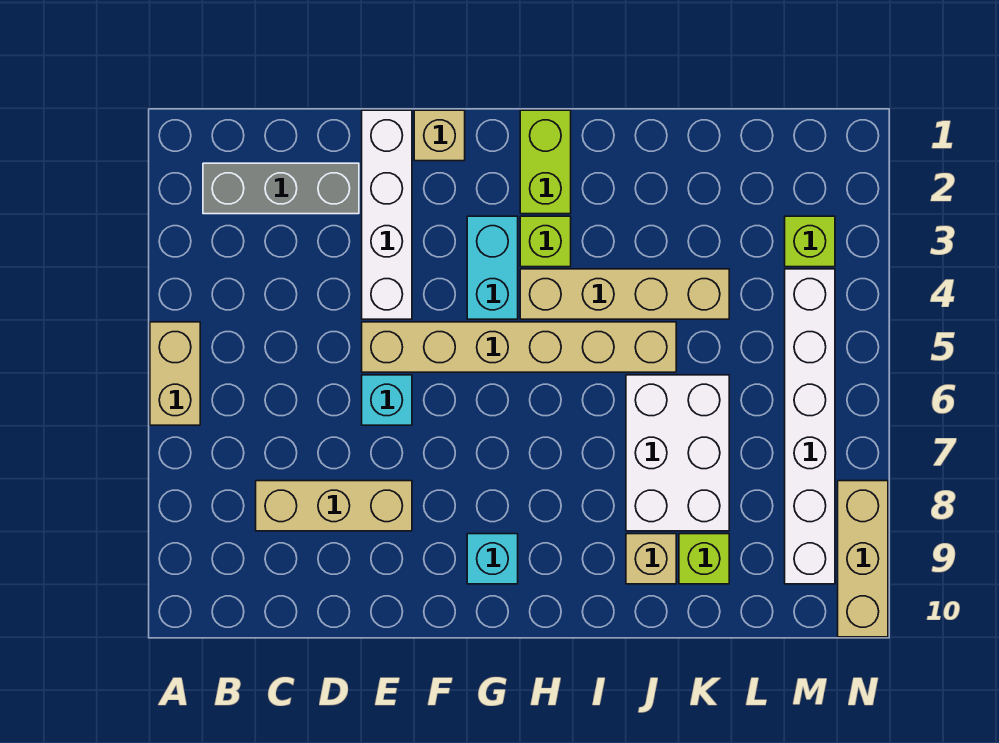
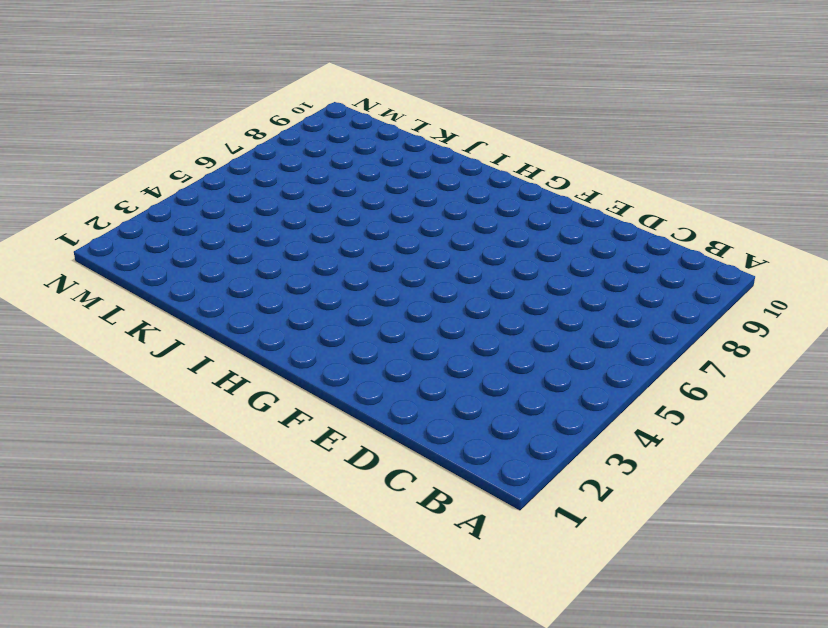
none -> tan brick A5:A6 level 1
none -> grey brick B2:D2 level 1
none -> tan brick C8:E8 level 1

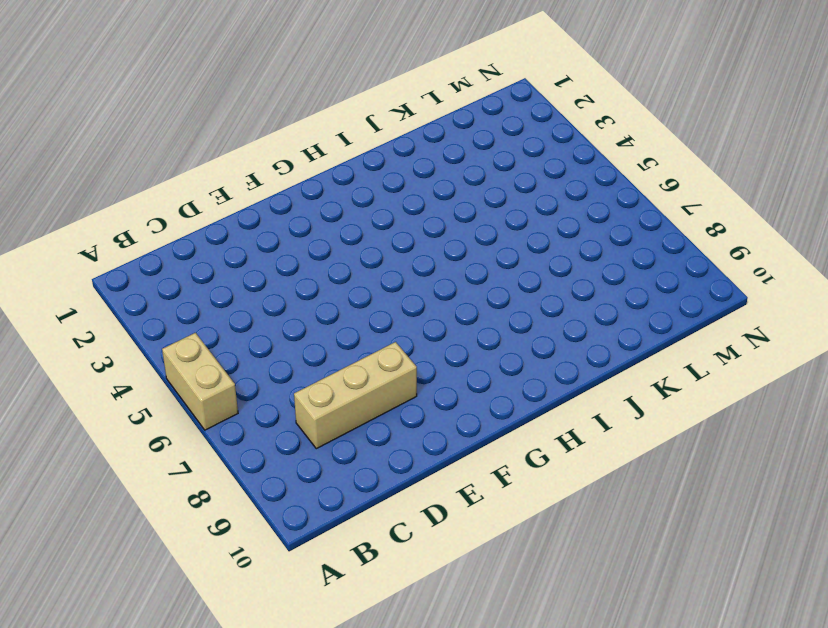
none -> grey brick B2:D2 level 1
none -> white brick E1:E4 level 1
none -> tan brick E5:J5 level 1

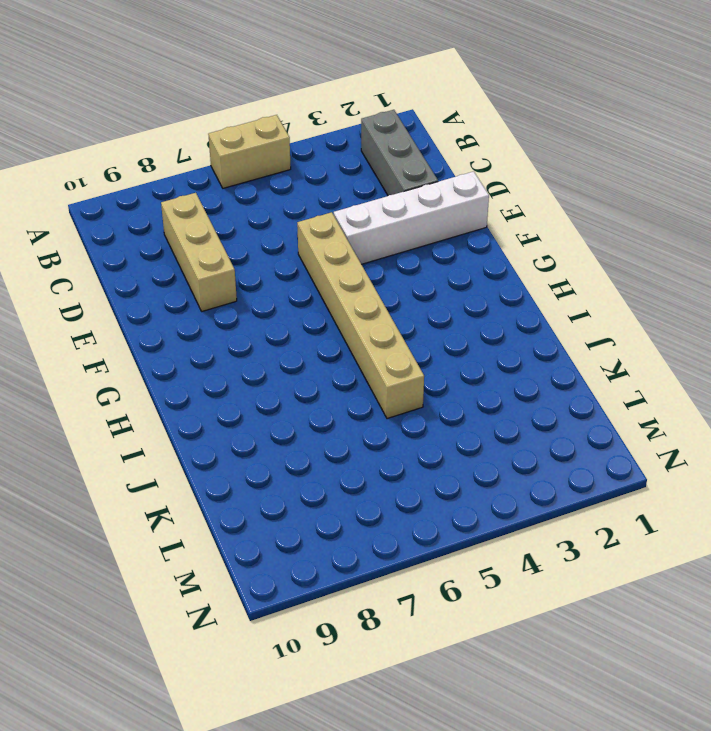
none -> cyan brick E6 level 1
none -> tan brick F1 level 1
none -> cyan brick G3:G4 level 1

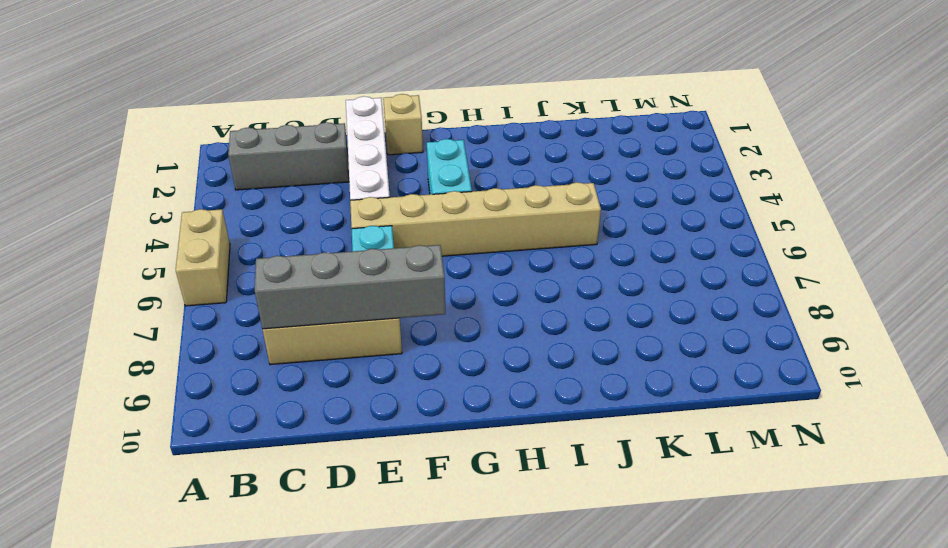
grey brick C8:F8 level 2 -> none
none -> cyan brick G9 level 1
none -> lime brick H1:H2 level 1
none -> lime brick H3 level 1

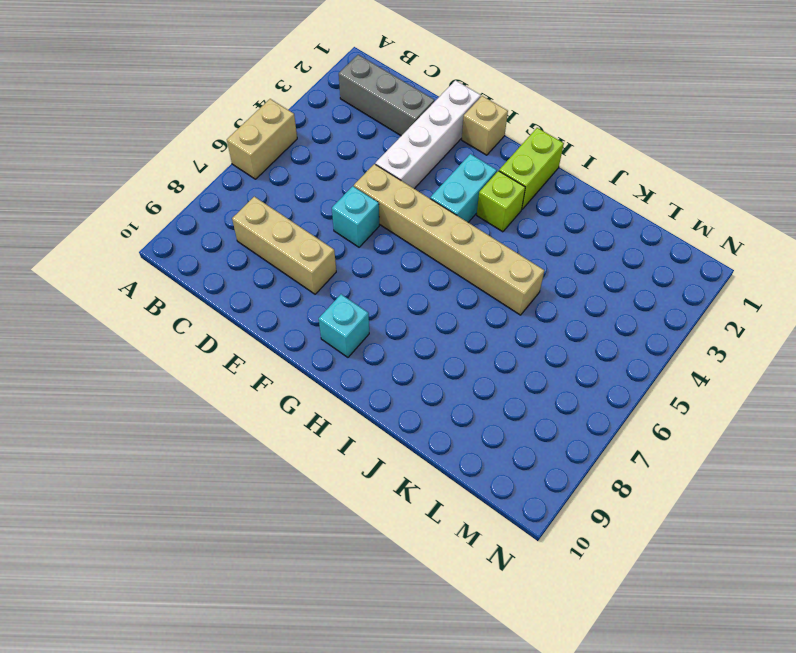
none -> tan brick H4:K4 level 1
none -> white brick J6:K8 level 1
none -> tan brick J9 level 1

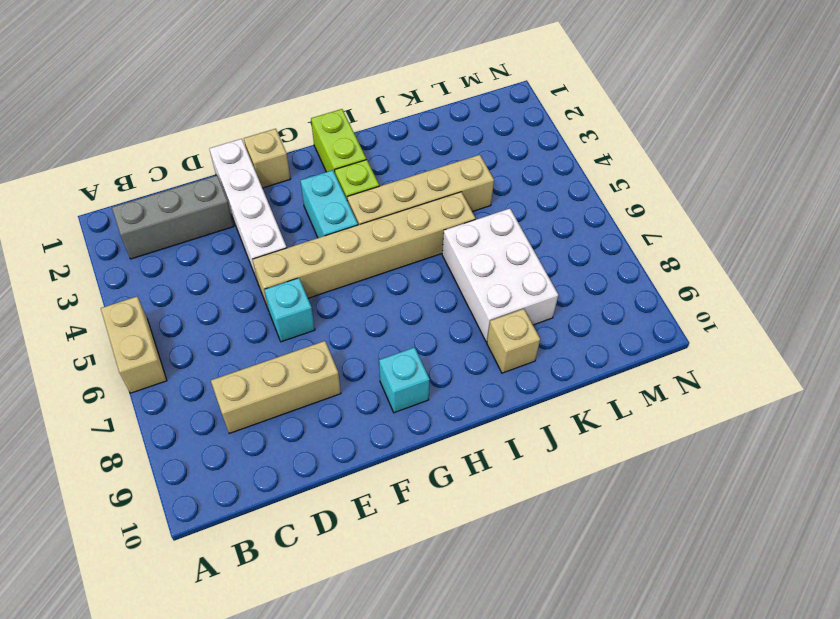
none -> lime brick K9 level 1
none -> lime brick M3 level 1
none -> white brick M4:M9 level 1

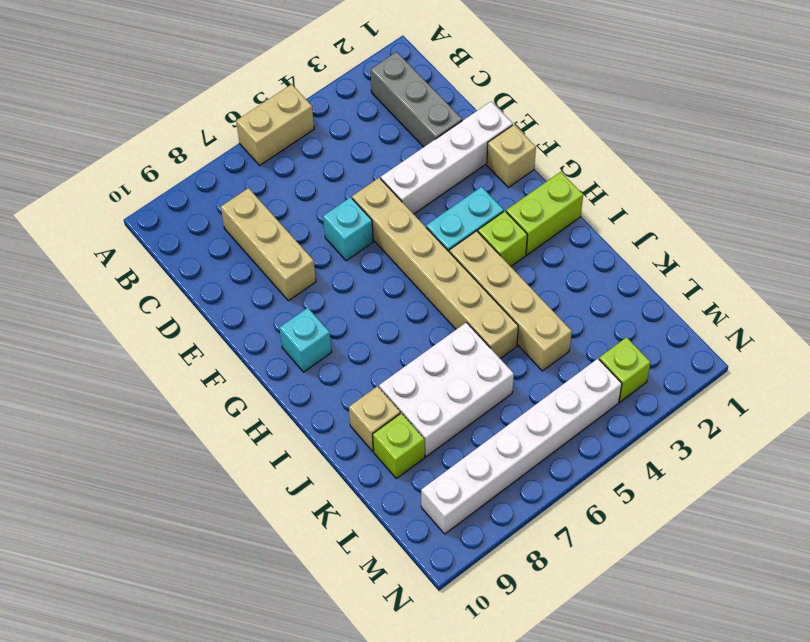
none -> tan brick N8:N10 level 1

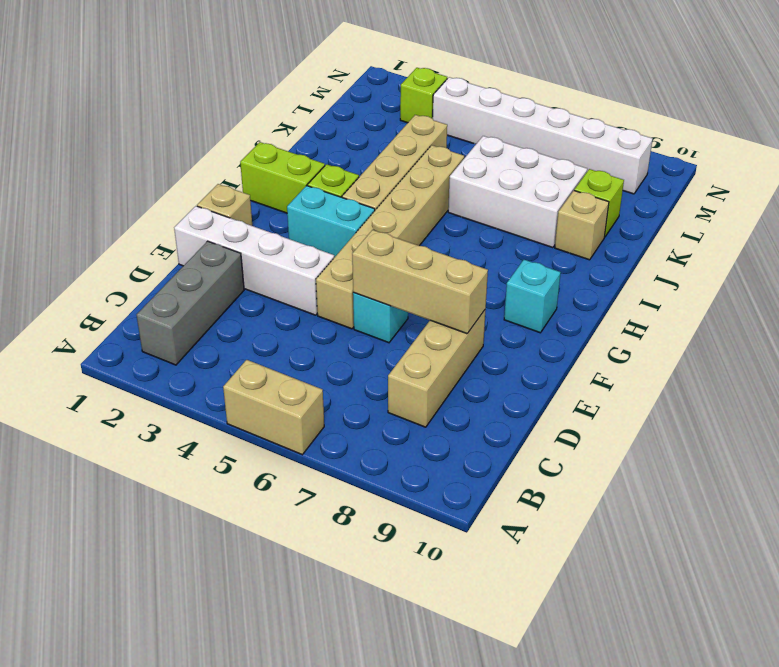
tan brick E6:E8 level 2 -> tan brick N8:N10 level 1

